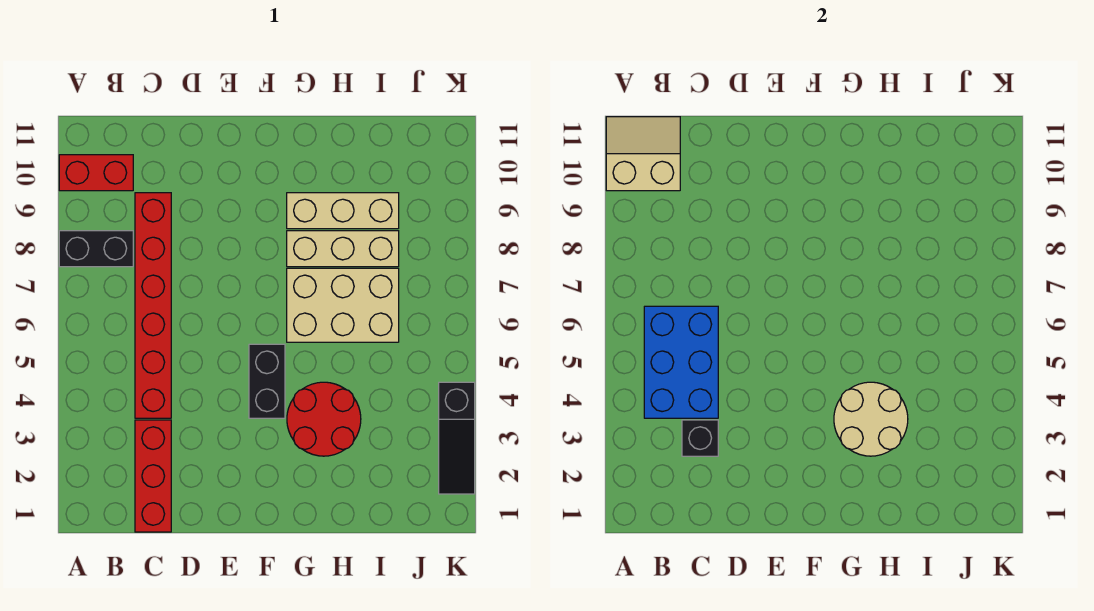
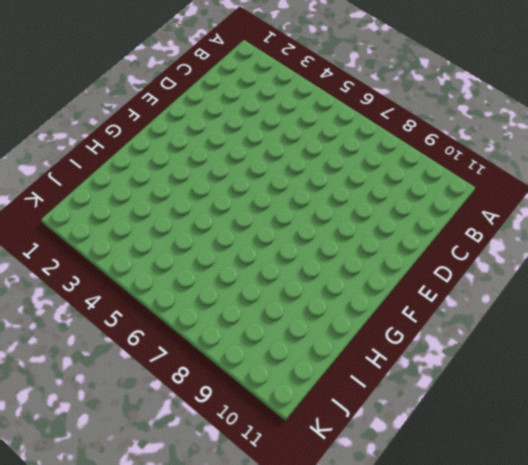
none -> black brick A8:B8 level 1
none -> red brick A10:B10 level 1
none -> red brick C1:C3 level 1

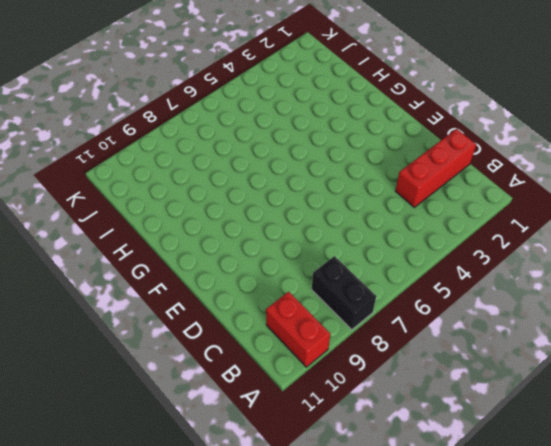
none -> red brick C4:C9 level 1
none -> black brick F4:F5 level 1
none -> red round brick G3:H4 level 1

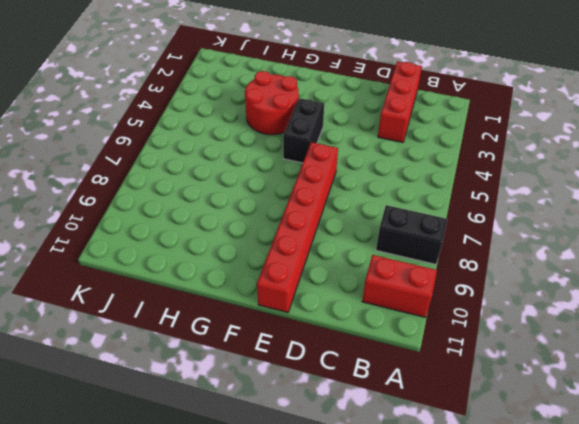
red brick E6:E11 level 1 -> red brick C4:C9 level 1
none -> tan brick G6:I7 level 1
none -> tan brick G8:I8 level 1
none -> tan brick G9:I9 level 1

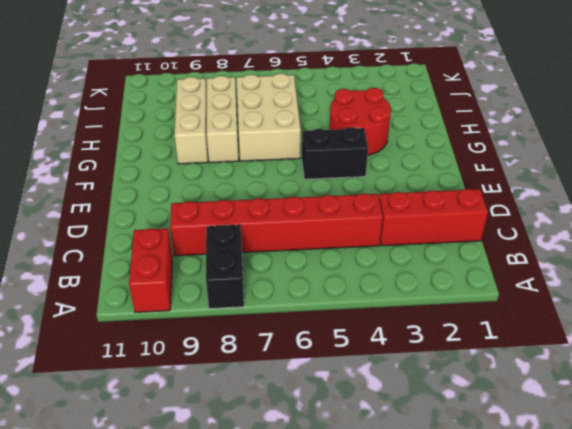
none -> black slope K2:K4 level 1 top 4
none -> tan slope A10:B11 level 2 top 10
none -> blue brick B4:C6 level 2

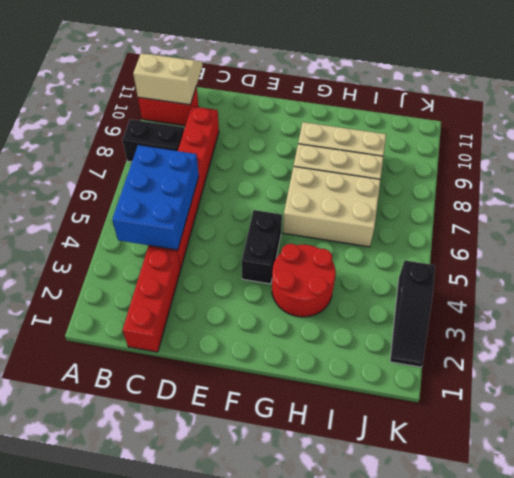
none -> black brick C3 level 2
none -> tan round brick G3:H4 level 2

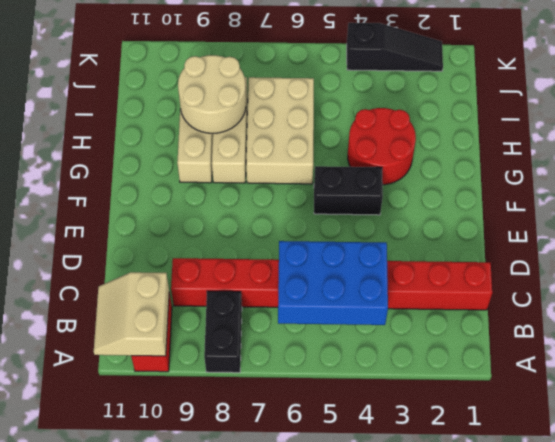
tan round brick H8:I9 level 2 -> tan round brick G3:H4 level 2
none -> black brick C3 level 2

